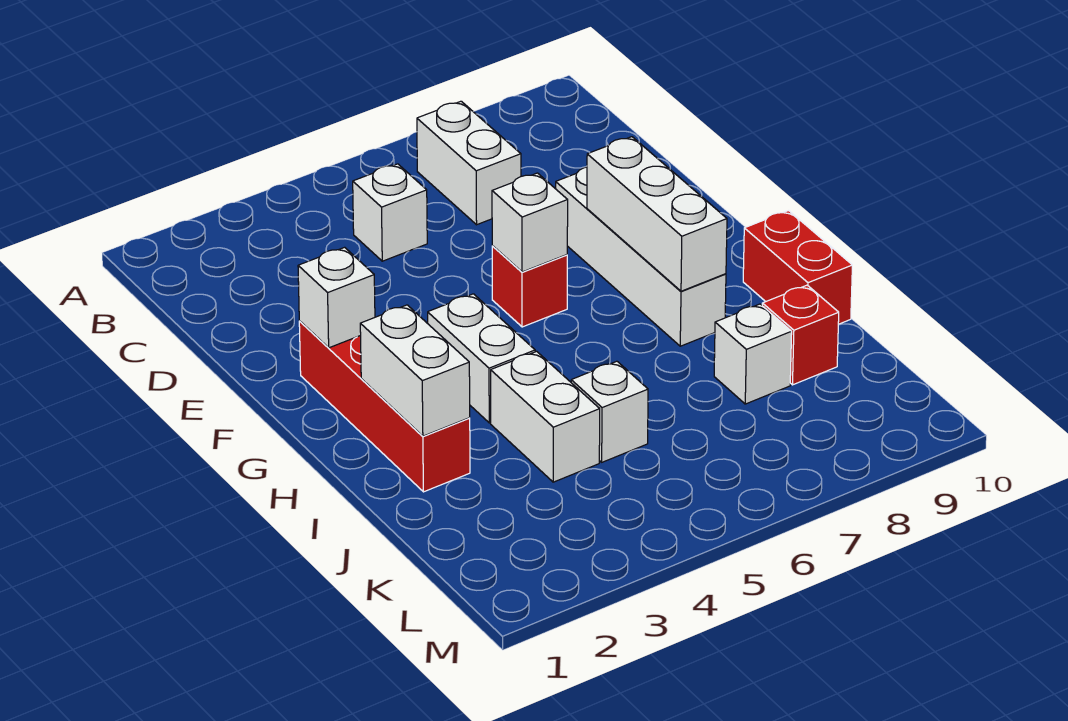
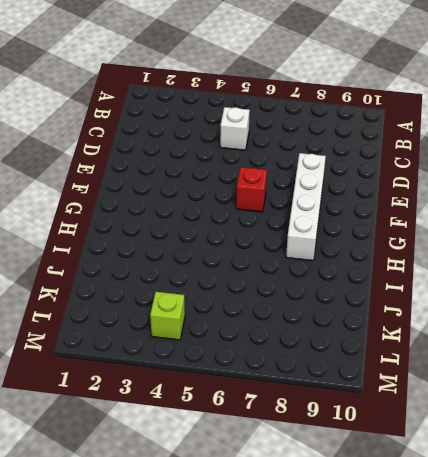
lime brick L4 level 1 -> none
none -> white brick B7:C7 level 1
none -> red brick F2:I2 level 1
none -> white brick G4:H4 level 1

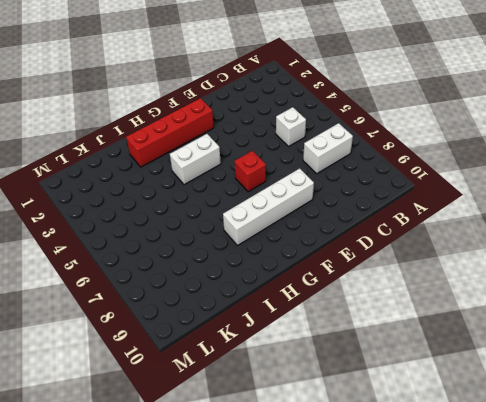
none -> red brick H10:I10 level 1
none -> white brick I4:J4 level 1
none -> white brick J5 level 1

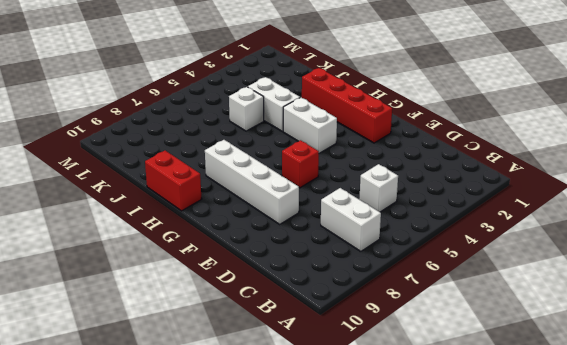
none -> white brick J8 level 1
none -> red brick J9 level 1
none -> white brick F2 level 2

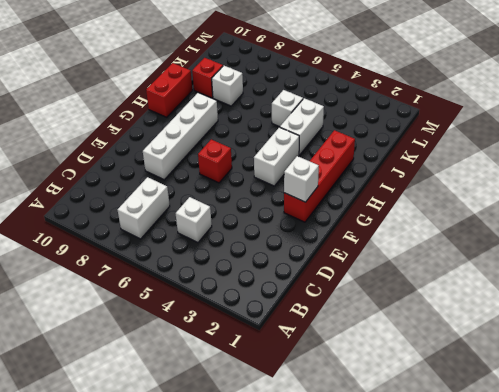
none -> white brick F6 level 2
none -> white brick F8:H8 level 2
none -> white brick H2:I2 level 2

